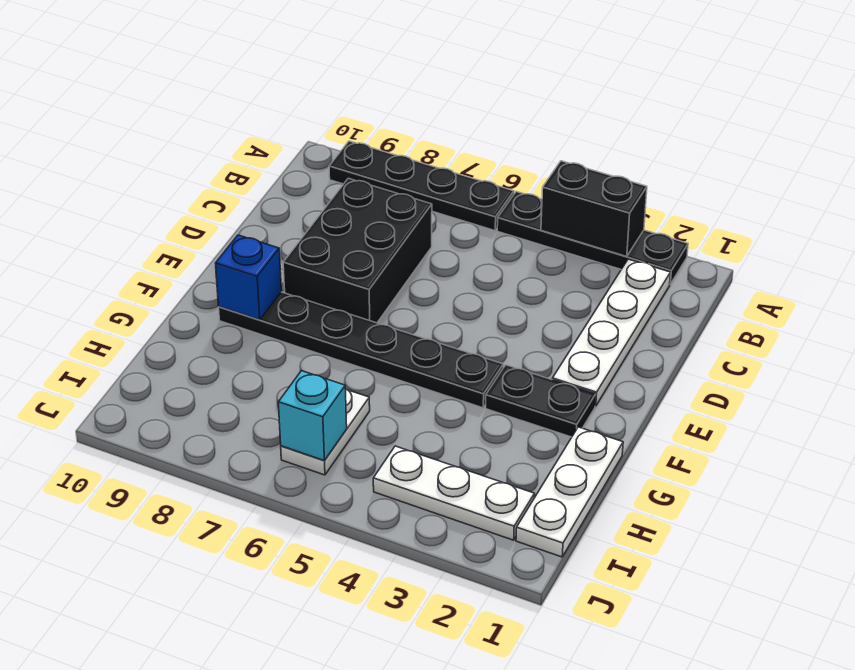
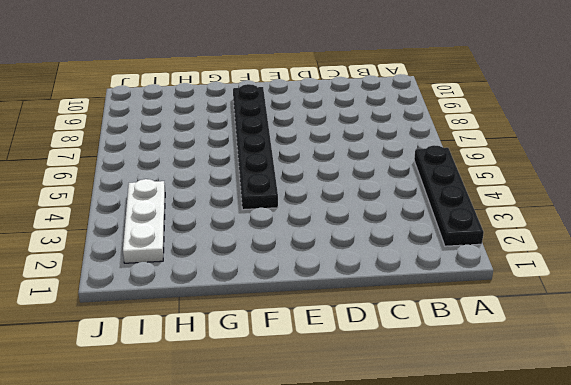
none -> black plate A6:A9 level 1
none -> white plate B2:E2 level 1
none -> black brick C7:E8 level 1

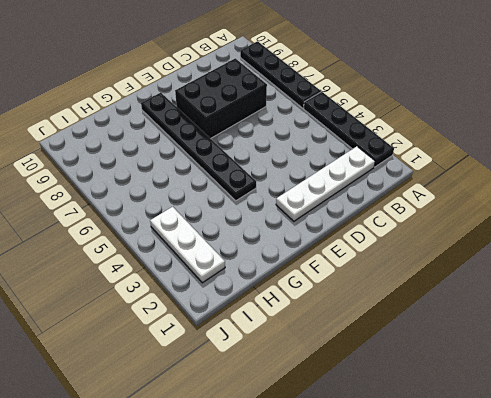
none -> black plate F2:F3 level 1
none -> white plate G1:I1 level 1
none -> white plate H6:I6 level 1

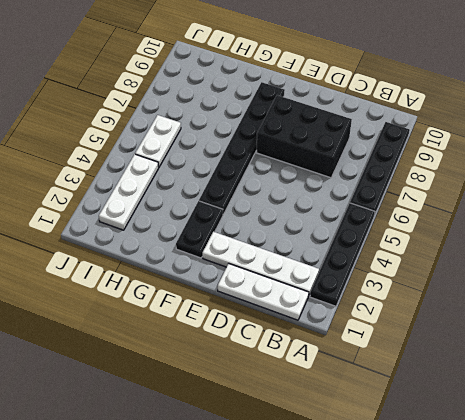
white plate B1:D1 level 1 -> white plate G1:I1 level 1
white plate I5:I6 level 1 -> white plate H6:I6 level 1
none -> black brick A3:A4 level 2
none -> blue brick F9 level 2
none -> cyan brick I6 level 2

